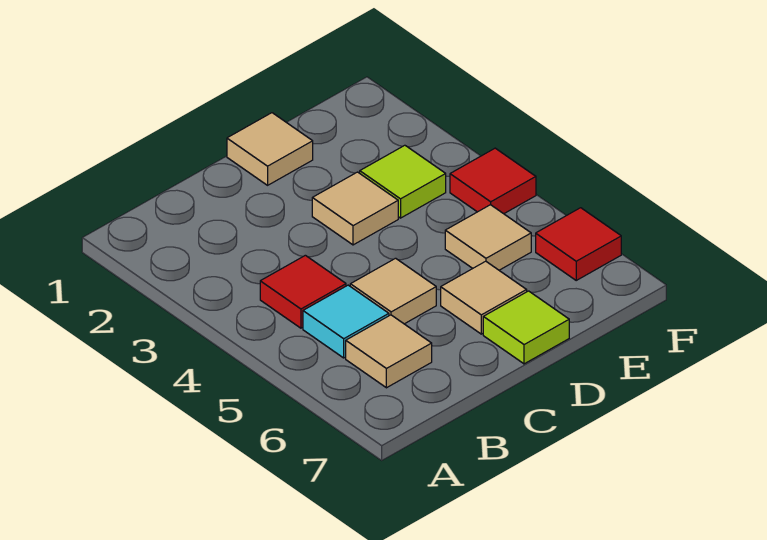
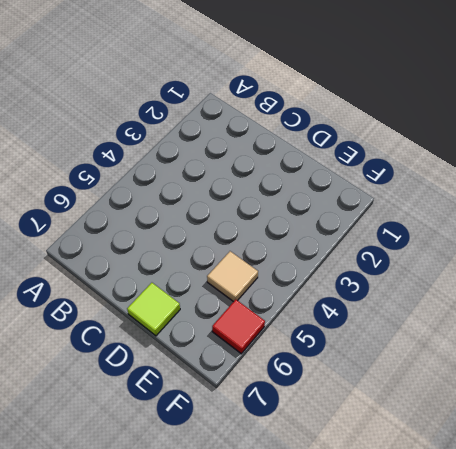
none -> red tile B4 level 1
none -> cyan tile B5 level 1
none -> tan tile B6 level 1

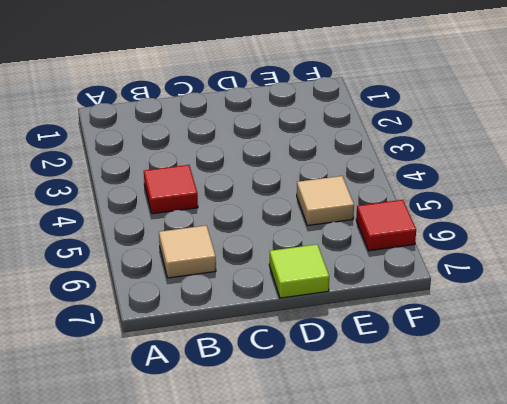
none -> cyan tile B5 level 1
none -> tan tile C5 level 1
none -> tan tile D1 level 1

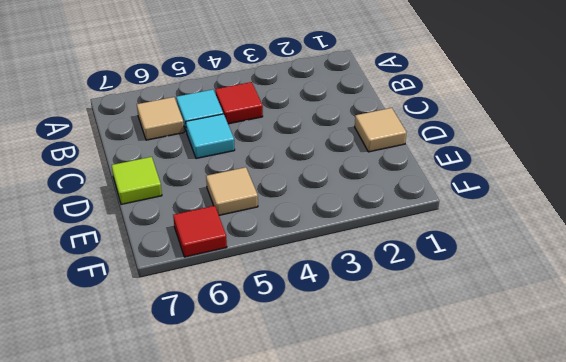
cyan tile C5 level 1 -> tan tile C5 level 1
none -> tan tile D3 level 1
none -> tan tile D6 level 1
none -> lime tile E3 level 1

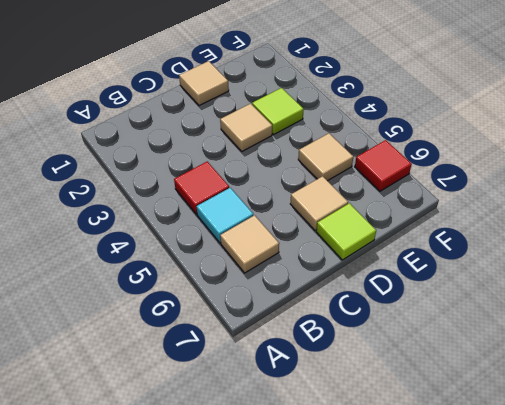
none -> tan tile C5 level 1
none -> red tile F4 level 1

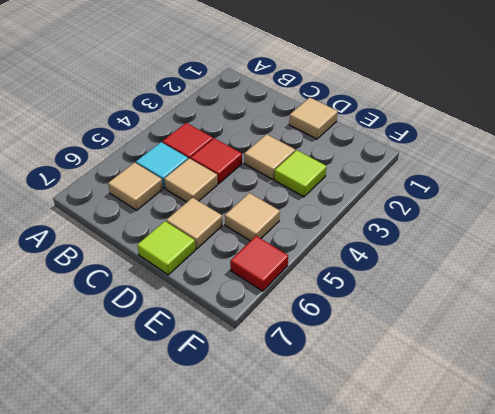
red tile C4 level 1 -> red tile F4 level 1

